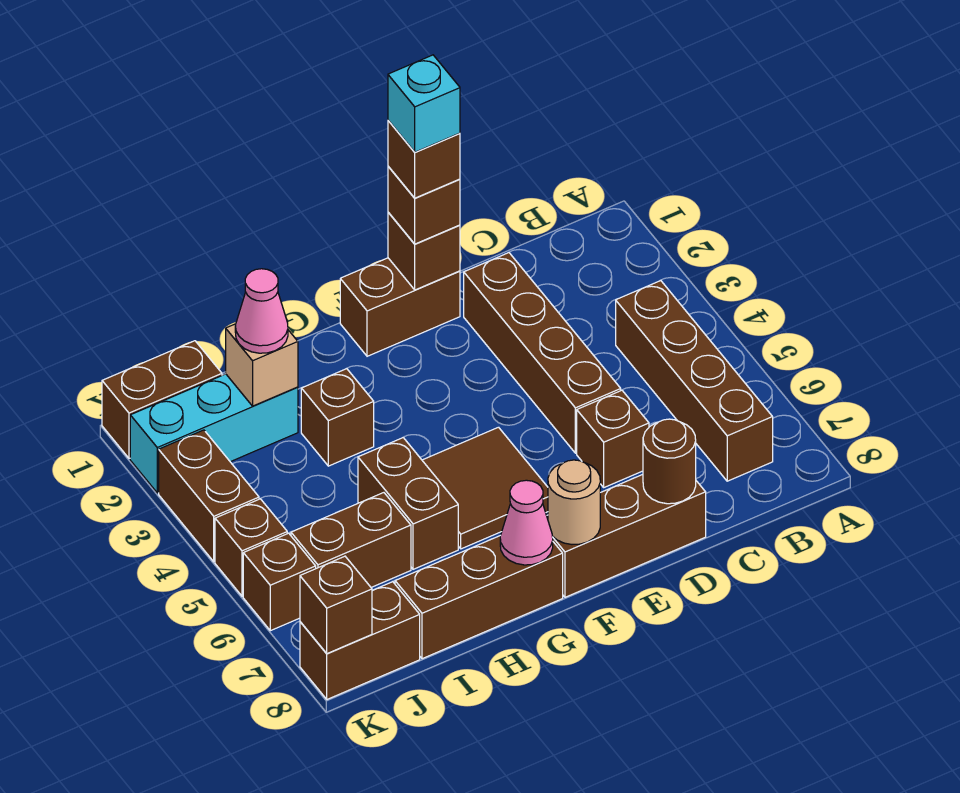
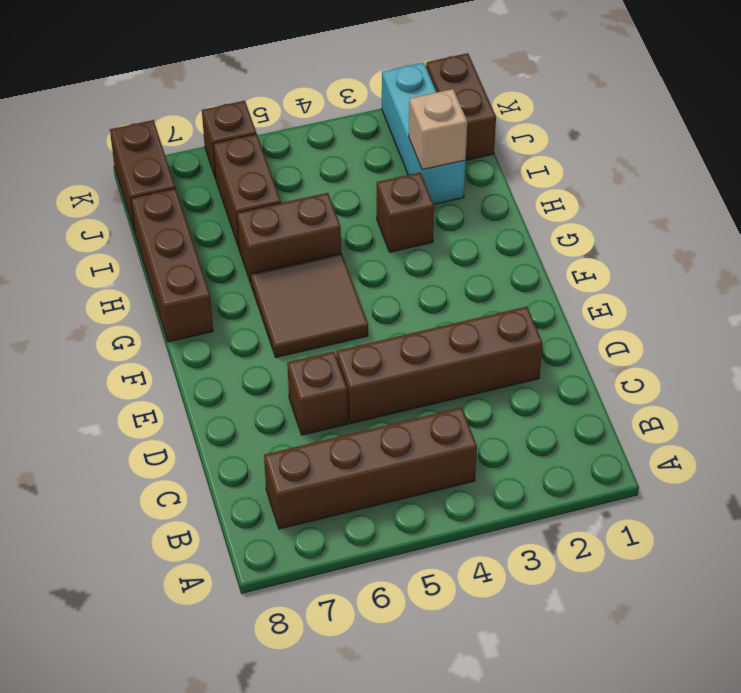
none -> brown brick D8:F8 level 1
none -> brown brick E1:F1 level 1
none -> brown brick K3:K4 level 1

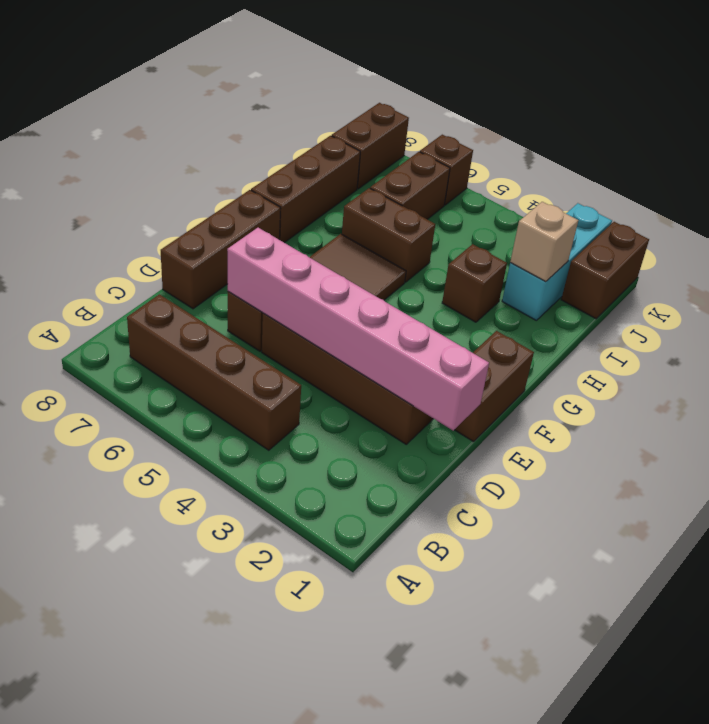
pink brick D1:D6 level 2 -> none
none -> brown brick K3:K4 level 1
none -> brown brick K5 level 1
none -> brown round brick D8 level 2

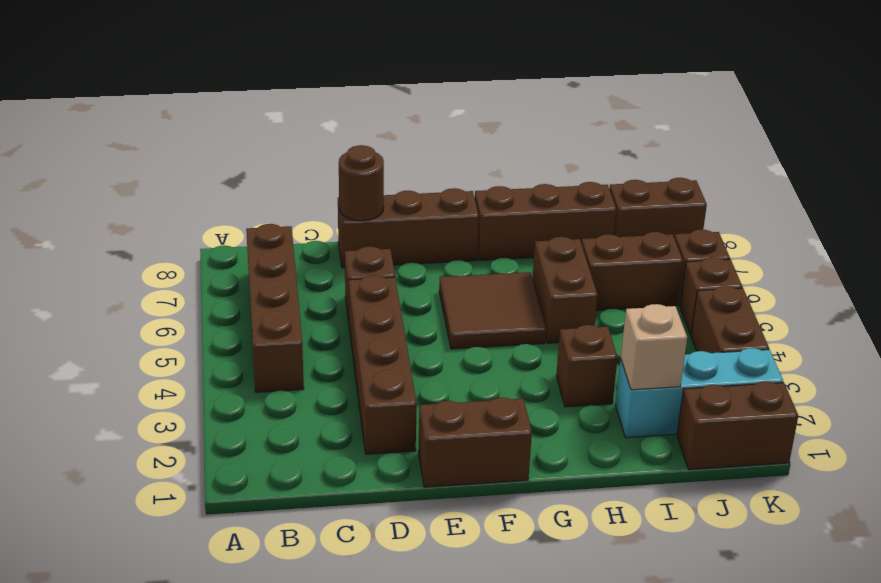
none -> brown brick E1 level 2
none -> tan round brick F8 level 2
none -> pink cone G8 level 2

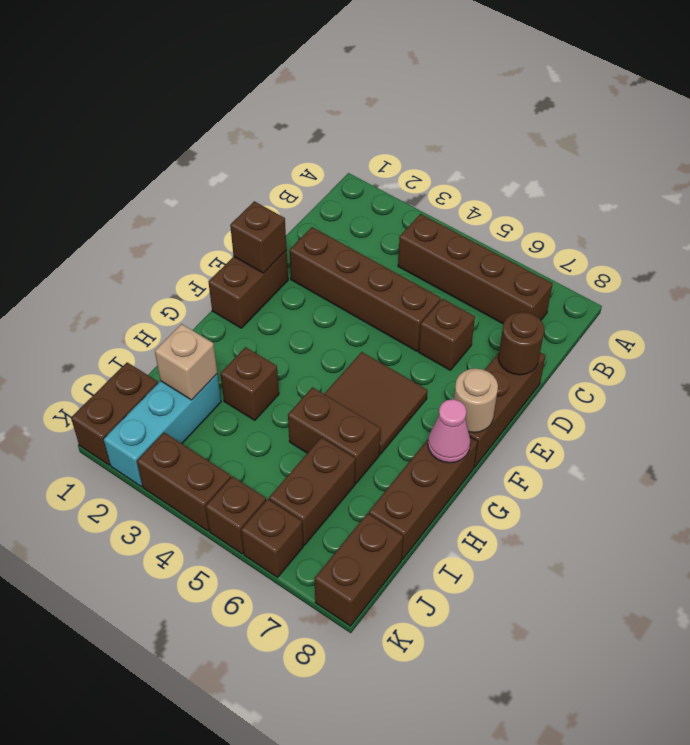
none -> brown brick K8 level 2
none -> brown brick E1 level 3
none -> pink cone I2 level 3

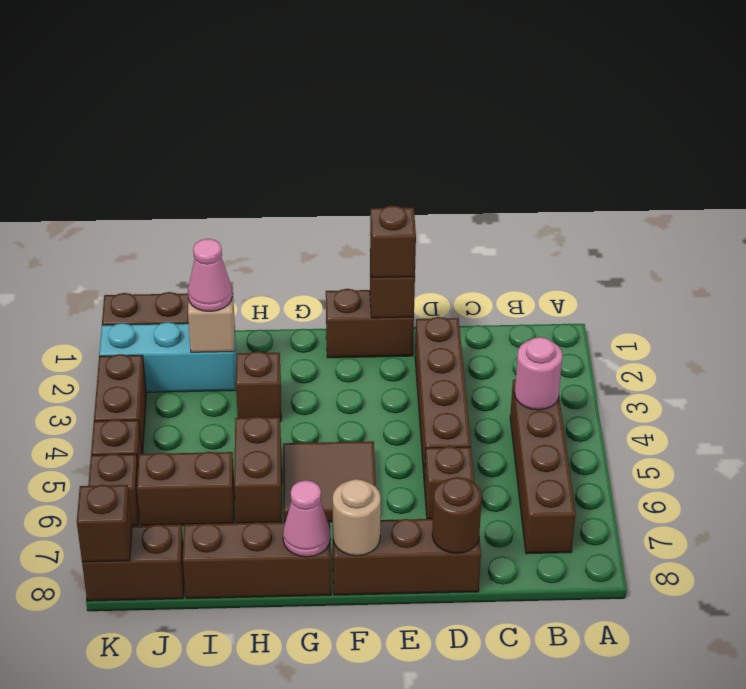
pink round brick B4 level 2 -> none
none -> brown brick E1 level 4
none -> cyan brick E1 level 5

